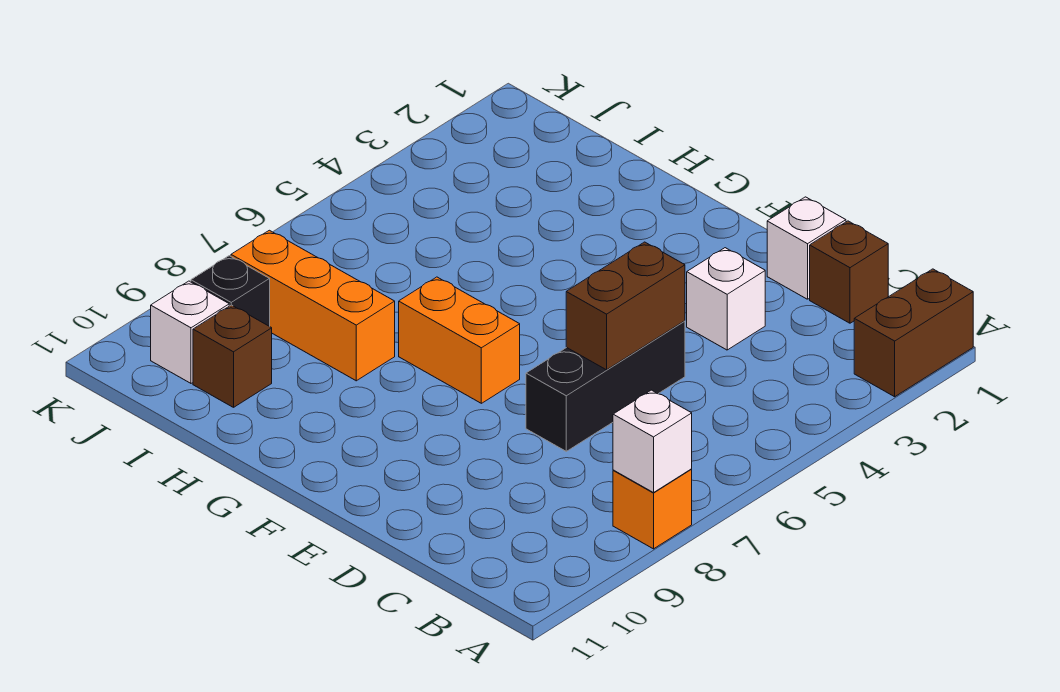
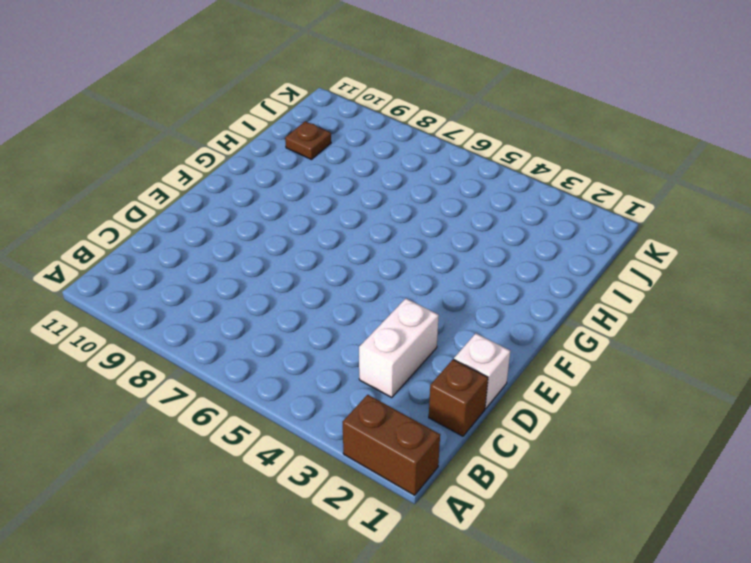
white brick C3:D3 level 1 -> white brick D3 level 1
brown plate I10 level 1 -> brown brick I10 level 1
none -> orange brick A8 level 1
none -> black brick D5:D7 level 1
none -> orange brick F7:G7 level 1

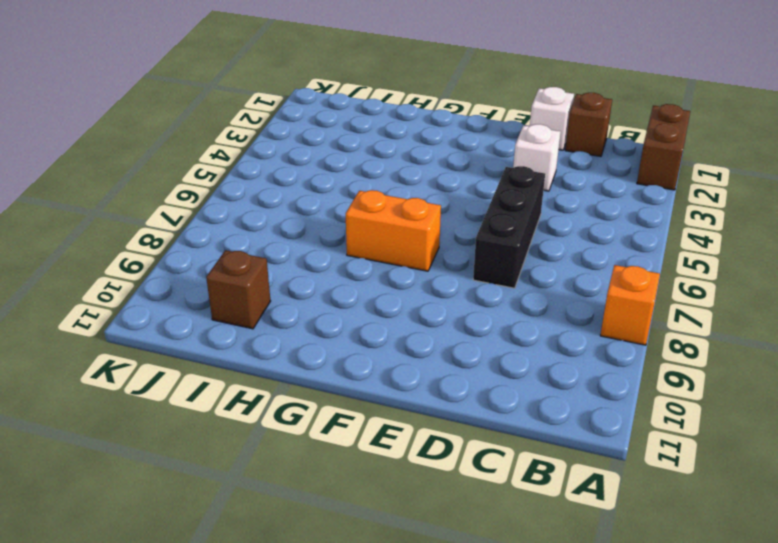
none -> orange brick H8:J8 level 1
none -> black brick J9 level 1
none -> white brick J10 level 1

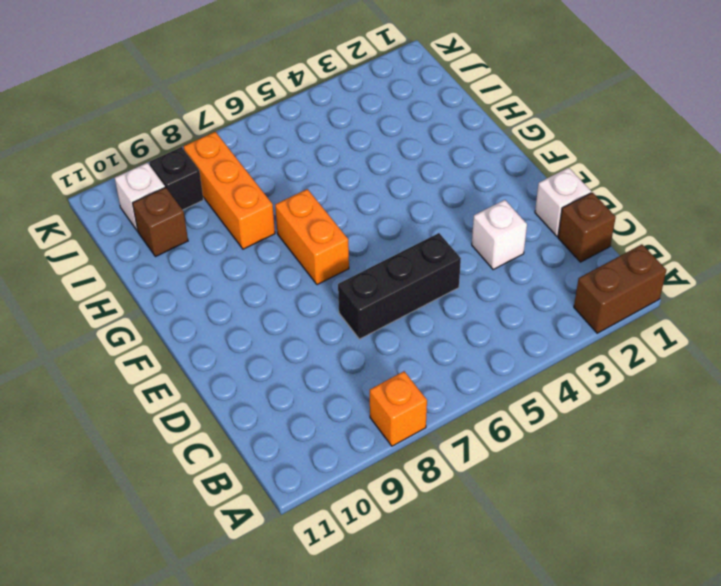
none -> white brick A8 level 2
none -> brown brick D5:D6 level 2

